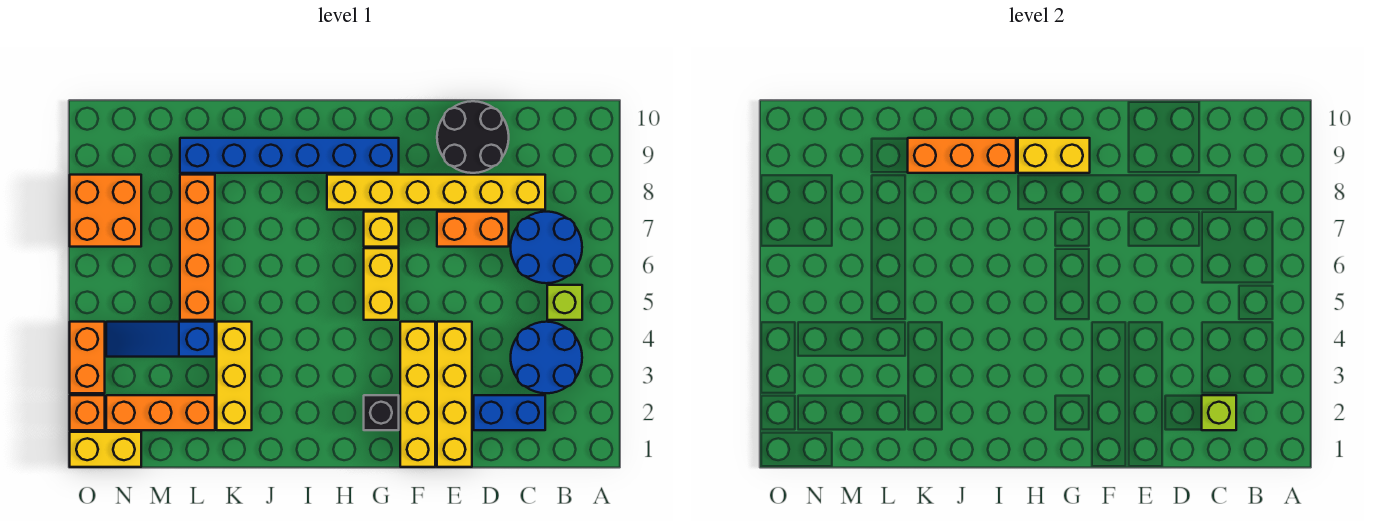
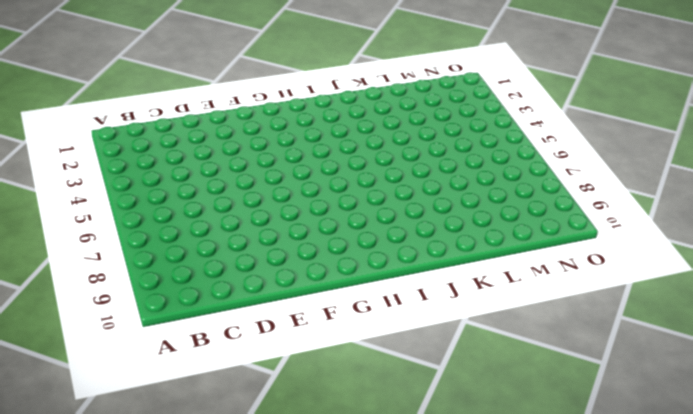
none -> blue round brick B3:C4 level 1
none -> lime brick B5 level 1
none -> blue round brick B6:C7 level 1

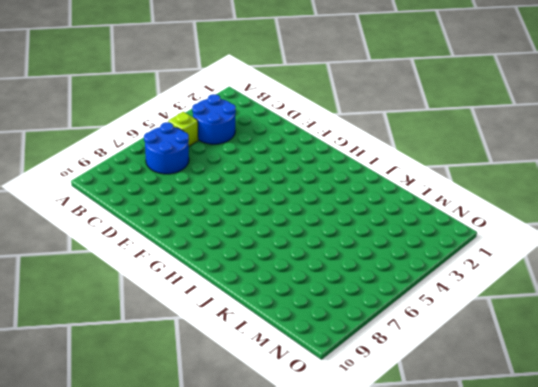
none -> blue brick C2:D2 level 1
none -> yellow brick C8:H8 level 1
none -> orange brick D7:E7 level 1

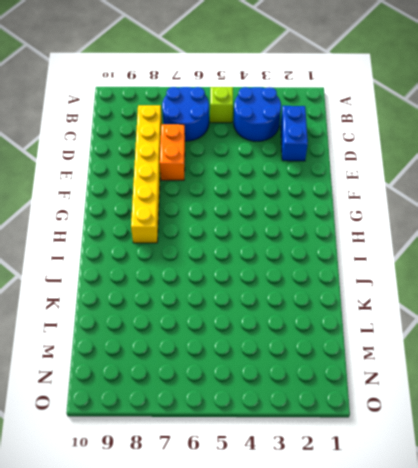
none -> black round brick D9:E10 level 1
none -> yellow brick E1:E4 level 1
none -> yellow brick F1:F4 level 1

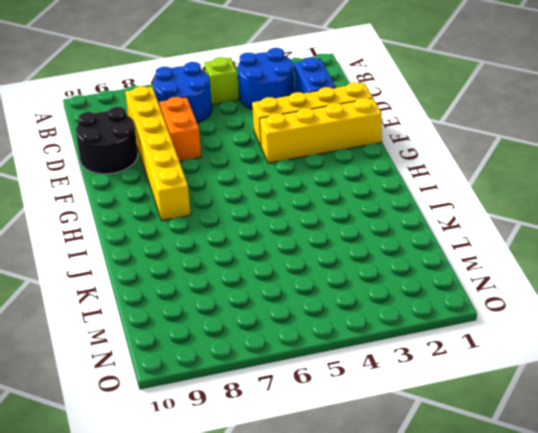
none -> black brick G2 level 1
none -> yellow brick G5:G6 level 1
none -> yellow brick G7 level 1

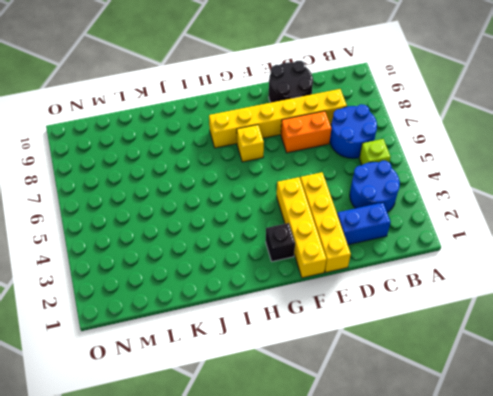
none -> yellow brick G5:G6 level 1
none -> blue brick G9:L9 level 1
none -> yellow brick K2:K4 level 1

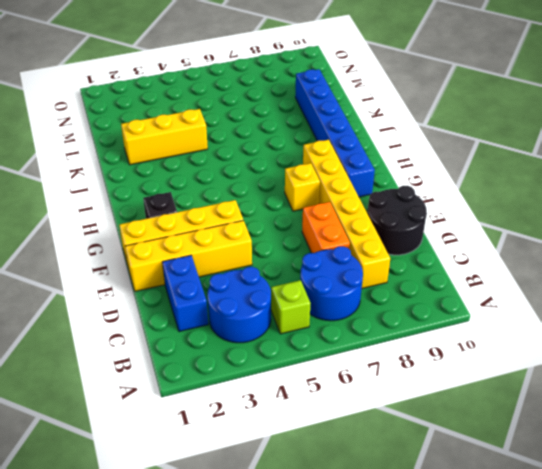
none -> yellow brick G5:G6 level 1
none -> orange brick L2:N2 level 1
none -> blue slope L4:N4 level 1 top L

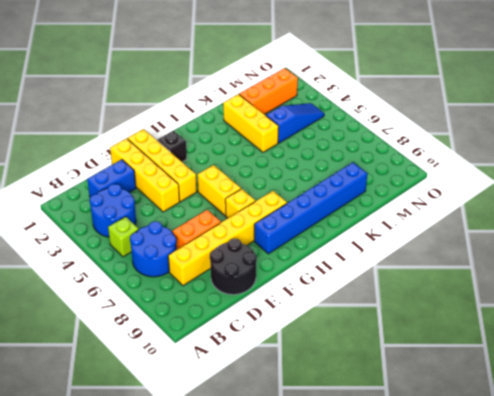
none -> orange brick L5:L8 level 1
none -> yellow brick N1:O1 level 1
none -> orange brick N7:O8 level 1

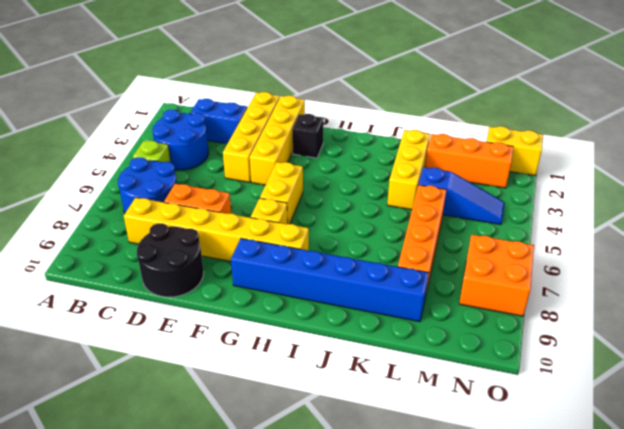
none -> orange brick O2 level 1
none -> orange brick O3:O4 level 1
none -> lime brick C2 level 2

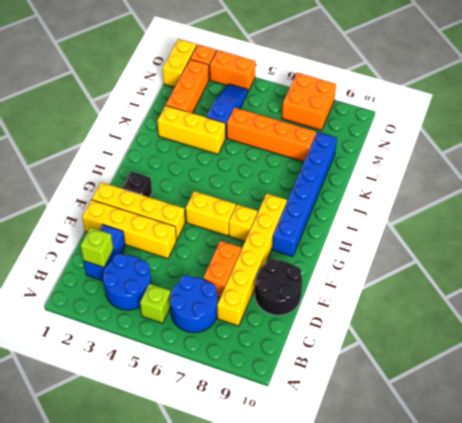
none -> yellow brick G9:H9 level 2
none -> orange brick I9:K9 level 2

